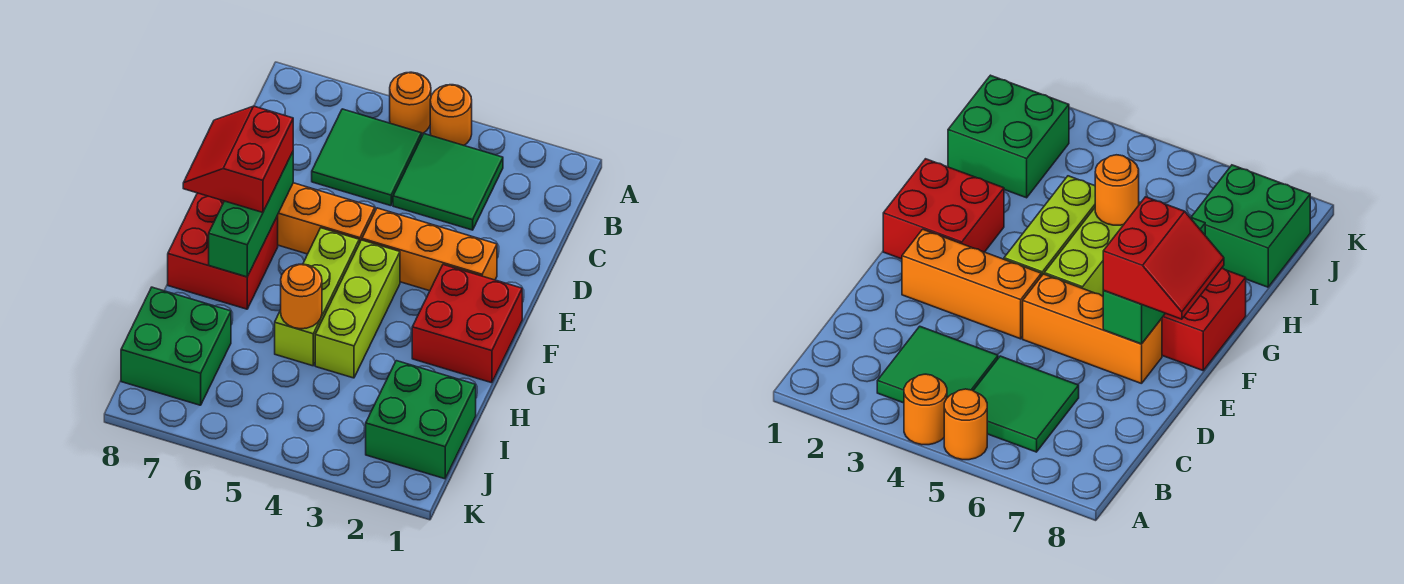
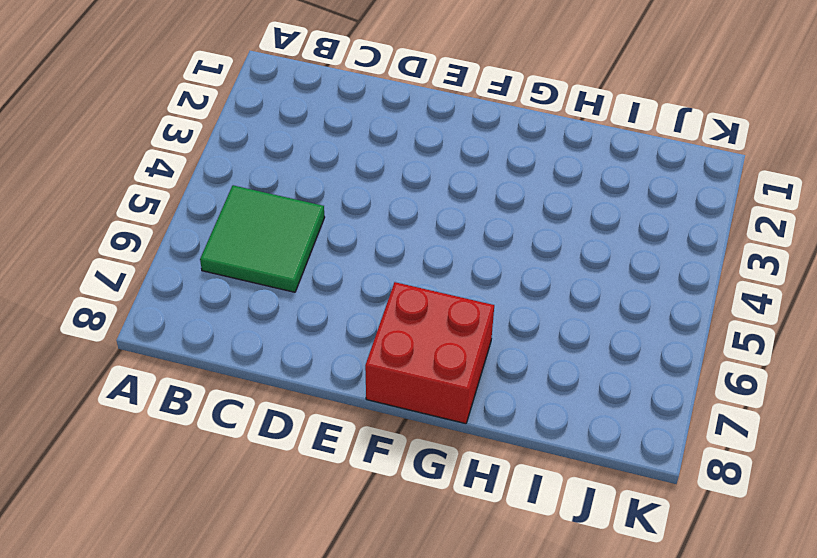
none -> orange round brick A4 level 1
none -> orange round brick A5 level 1
none -> green tile B3:C4 level 1

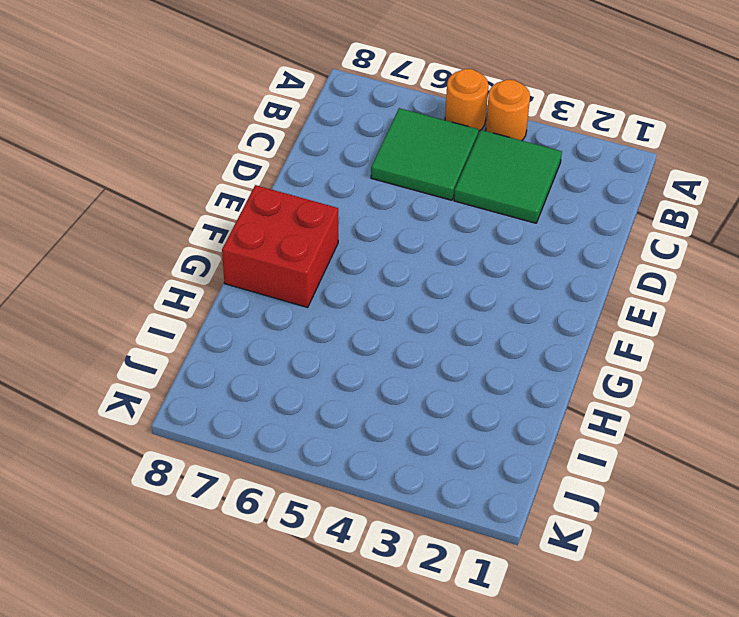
none -> orange brick E2:E4 level 1
none -> orange brick E5:E7 level 1
none -> red brick F1:G2 level 1

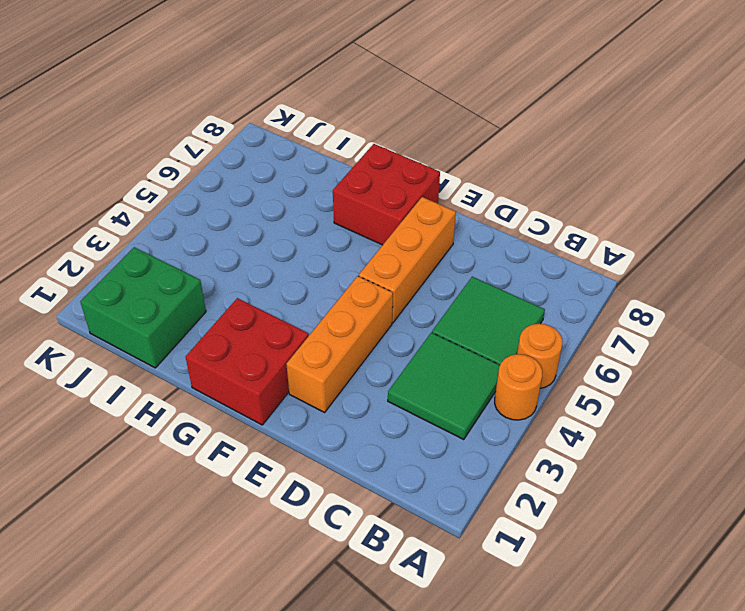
none -> lime brick F4:H4 level 1
none -> lime brick F5:H5 level 1
none -> green brick I7:J8 level 1

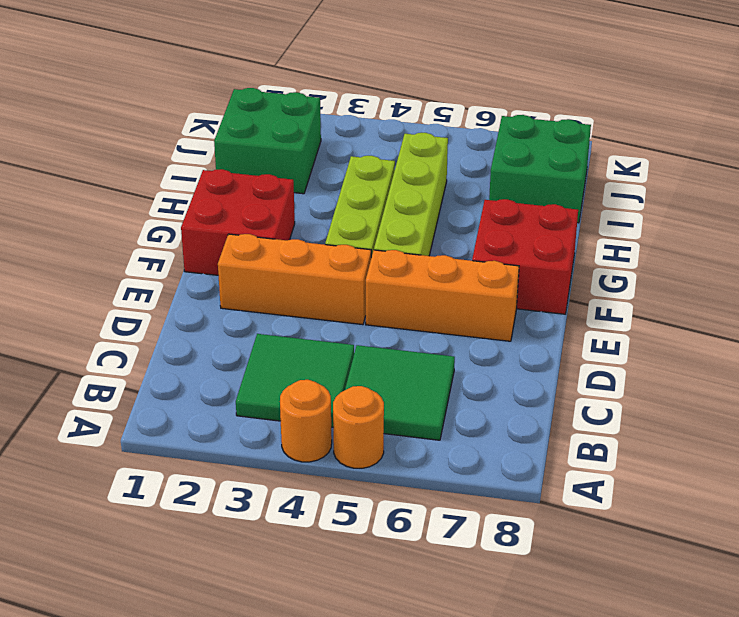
lime brick F5:I5 level 1 -> lime brick F5:H5 level 1
none -> green brick E7:G7 level 2
none -> orange round brick H5 level 2
none -> red slope E7:F8 level 3 top 7

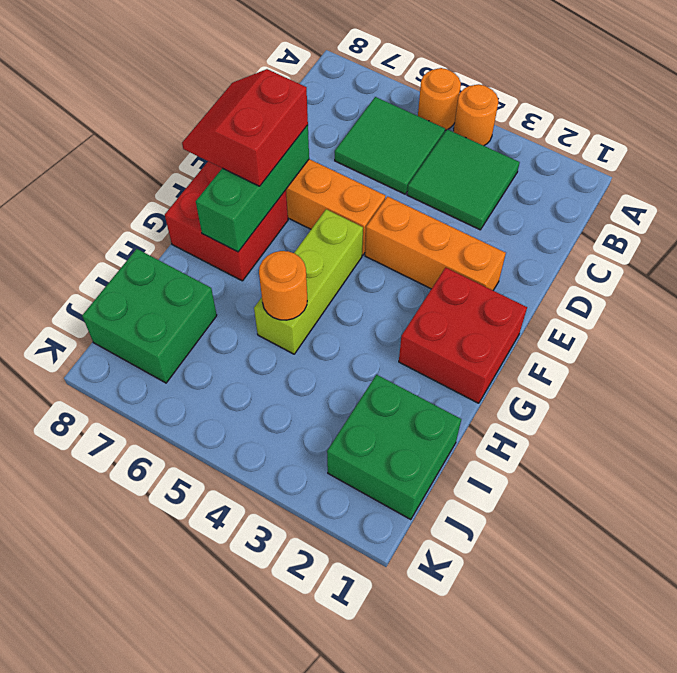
none -> lime brick F4:H4 level 1

